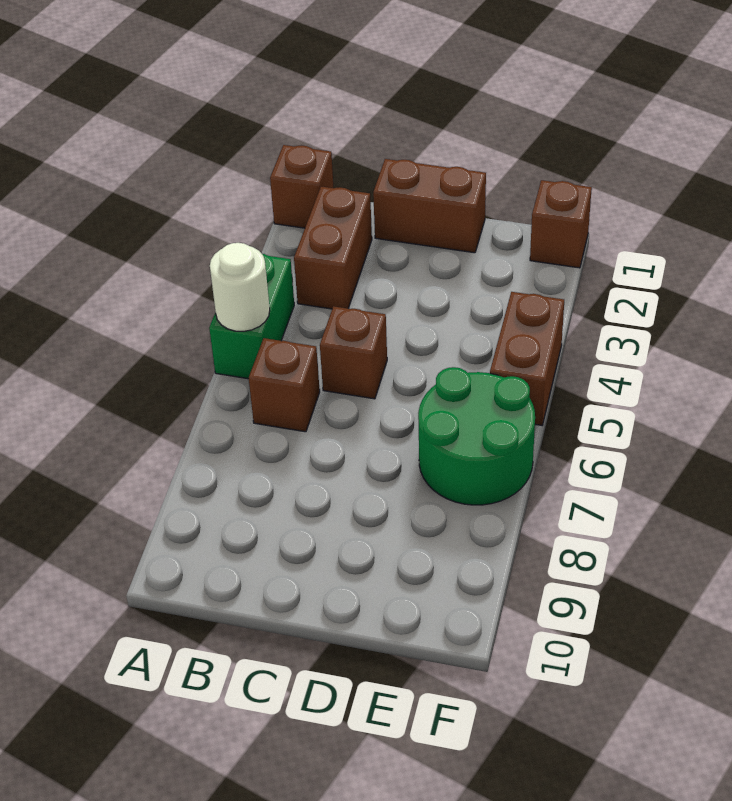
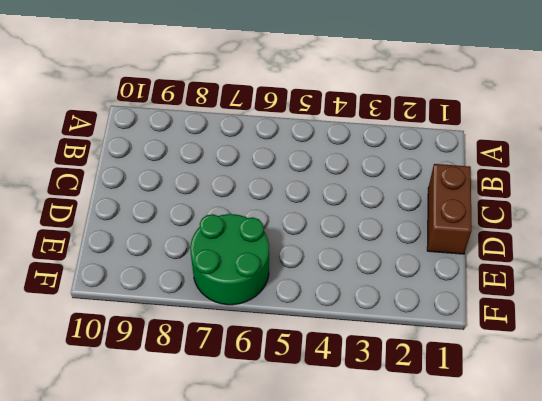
none -> brown brick A1 level 1
none -> green brick A4:A5 level 1

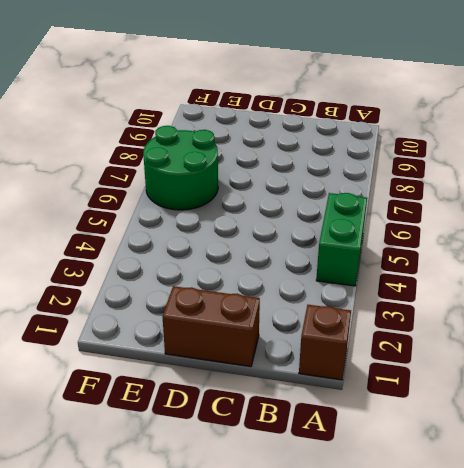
none -> brown brick B2:B3 level 1
none -> brown brick B6 level 1

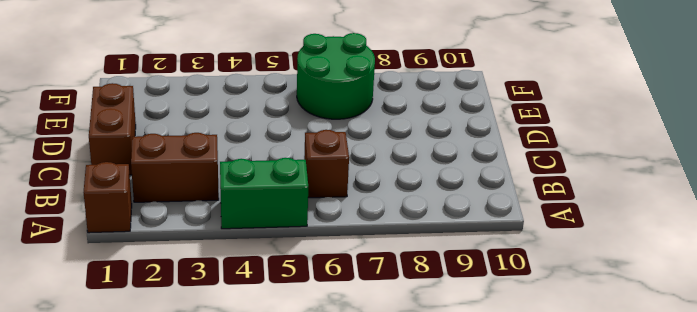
none -> brown brick C5 level 1
none -> brown brick F1 level 1

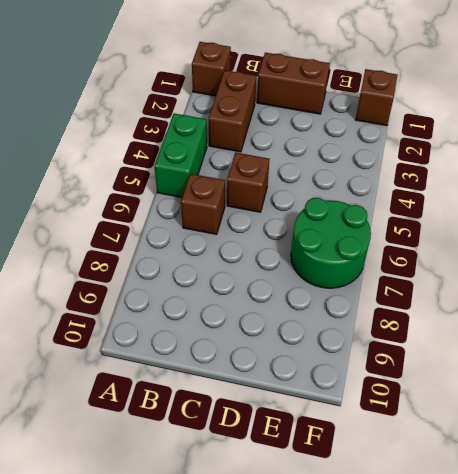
none -> brown brick F4:F5 level 1
none -> white round brick A5 level 2

